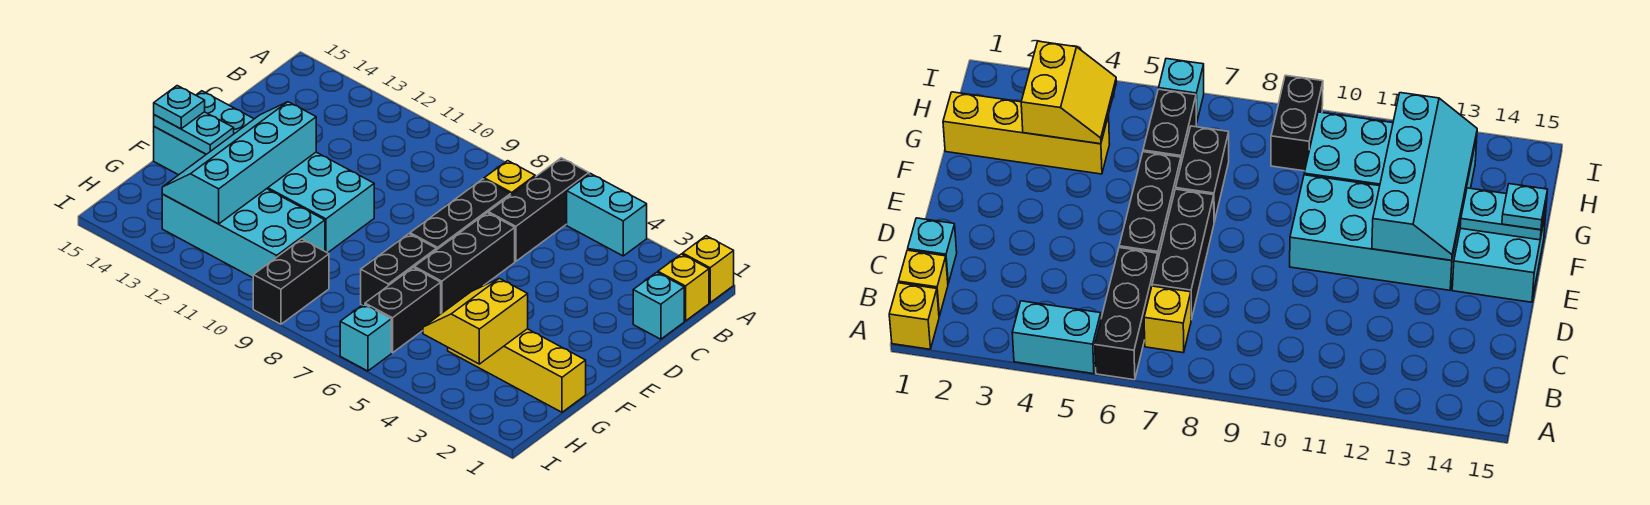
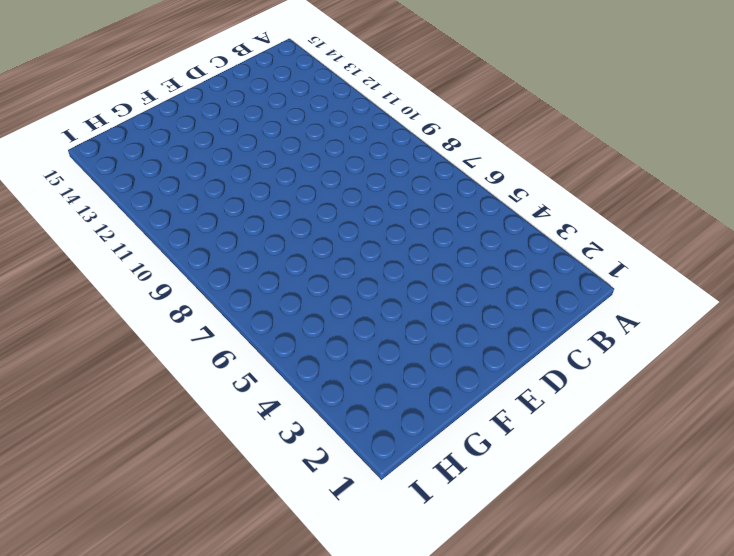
none -> yellow brick A1 level 1
none -> cyan brick A4:A5 level 1
none -> black brick A6:C6 level 1

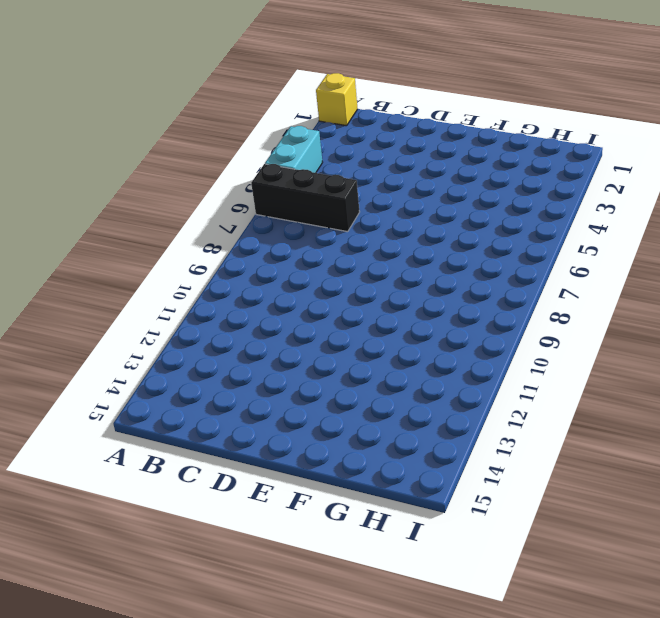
none -> yellow brick B1 level 1
none -> yellow brick B7 level 1
none -> cyan brick C1 level 1

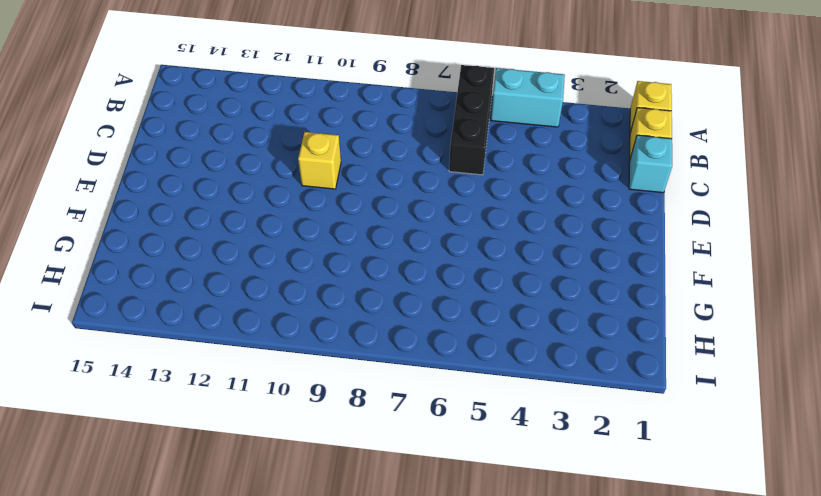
yellow brick D10 level 1 -> yellow brick B7 level 1
none -> black brick C7:E7 level 1
none -> black brick D6:F6 level 1
none -> cyan brick E10:F13 level 1

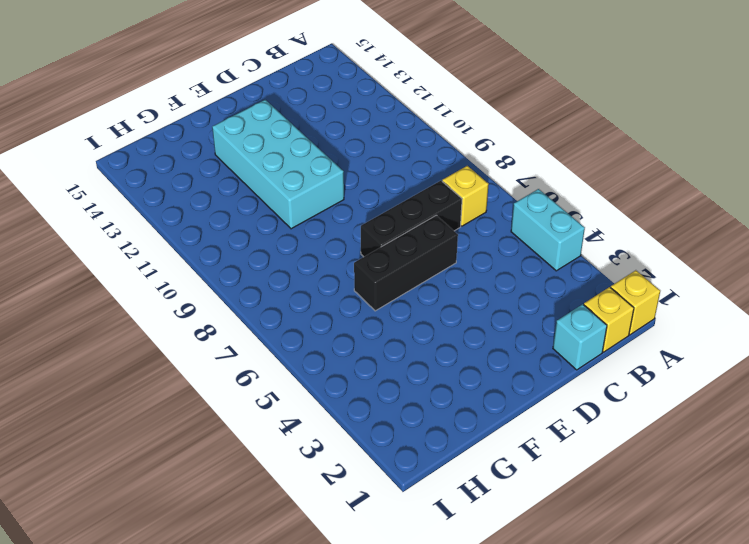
none -> black brick A6:C6 level 1
none -> cyan brick E14:F15 level 1
none -> black brick F7:G7 level 1

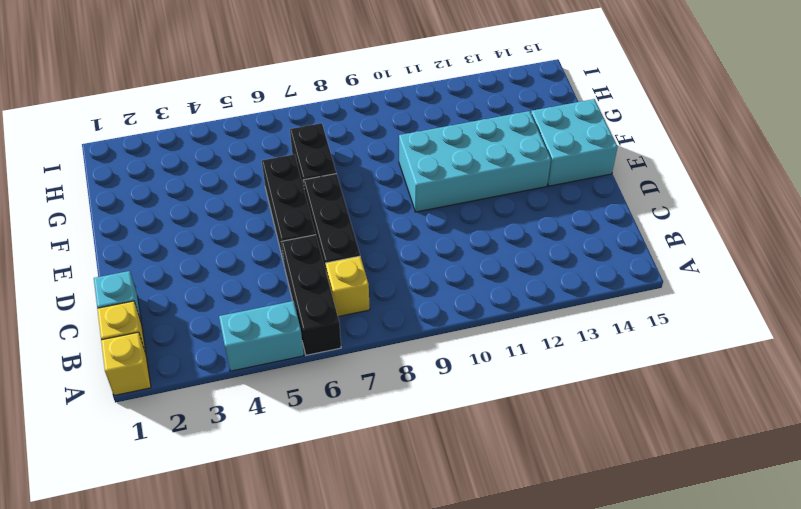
none -> yellow brick G1:G4 level 1
none -> black brick G6:H6 level 1
none -> cyan brick G10:H13 level 1

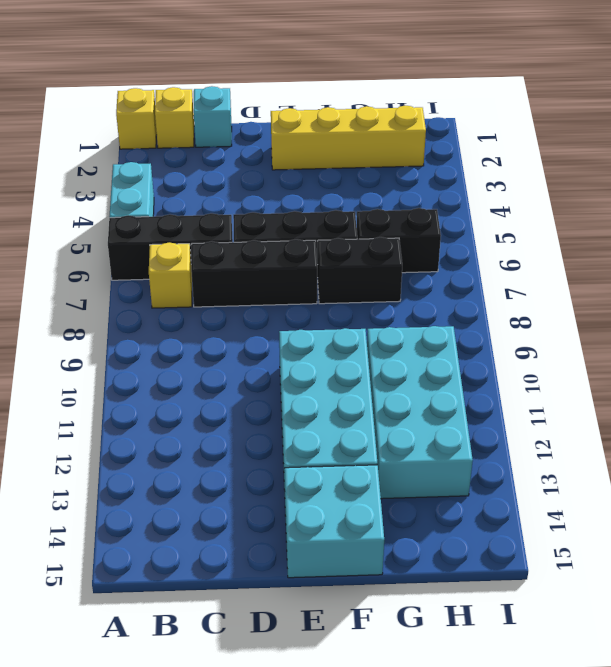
yellow brick E2:H2 level 1 -> yellow brick G1:G4 level 1
none -> black brick H9:I9 level 1
none -> cyan brick I6 level 1
none -> cyan slope E12:H13 level 2 top 12

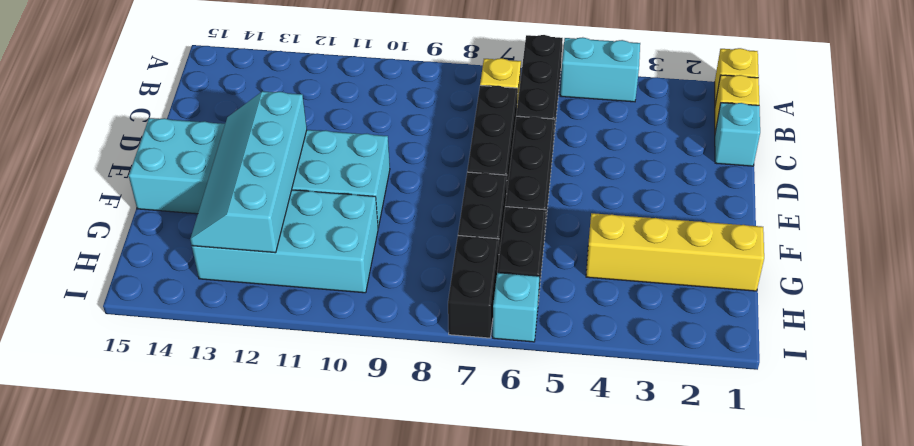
black brick H7:I7 level 1 -> black brick H9:I9 level 1
none -> cyan plate F14:F15 level 2
none -> yellow slope G3:H4 level 2 top 3
none -> cyan plate F15 level 3

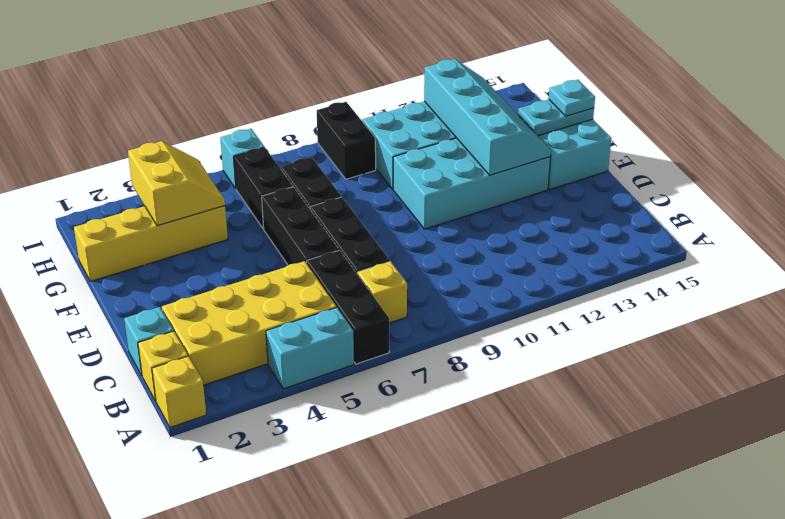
yellow brick B2:C5 level 1 -> none

